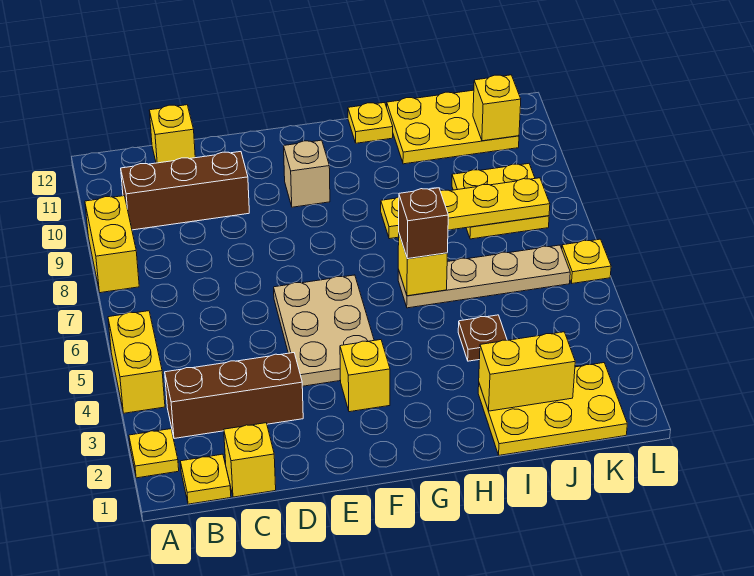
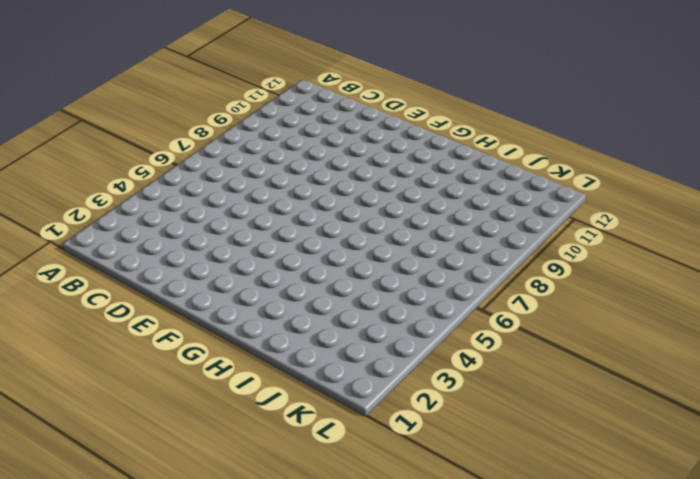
none -> yellow plate A2 level 1
none -> yellow brick A4:A5 level 1
none -> yellow brick A8:A9 level 1

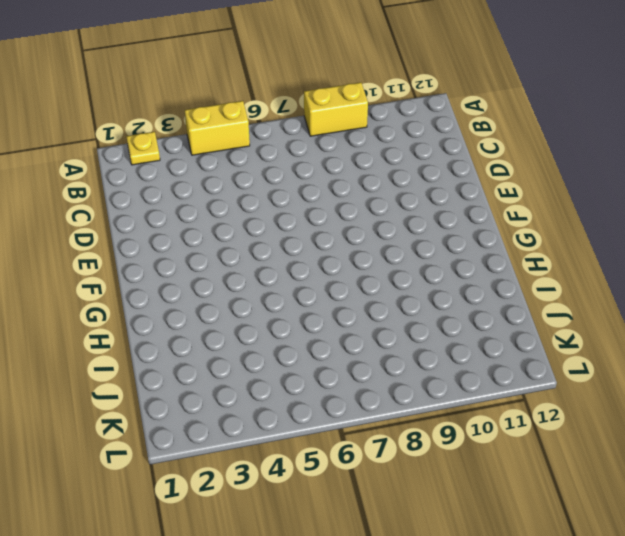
none -> yellow plate B1 level 1
none -> brown brick B3:D3 level 1
none -> brown brick B10:D10 level 1

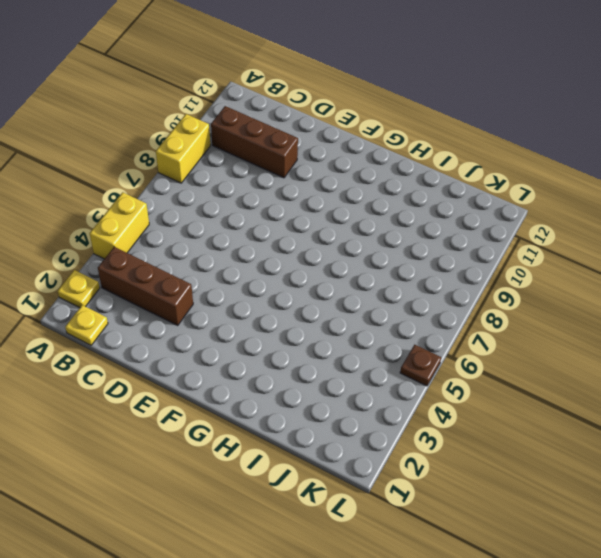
brown plate L5 level 1 -> brown plate I4 level 1
none -> yellow brick C1 level 1
none -> yellow brick C12 level 1
none -> tan plate E4:F6 level 1

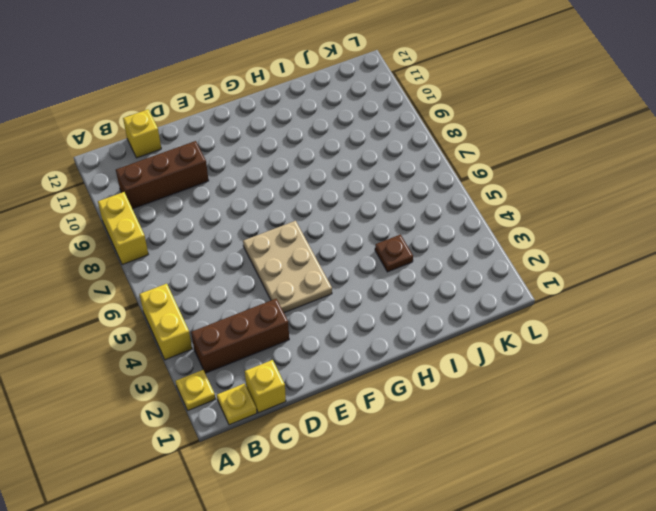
none -> yellow brick F3 level 1
none -> tan brick F10 level 1
none -> tan plate H6:K6 level 1

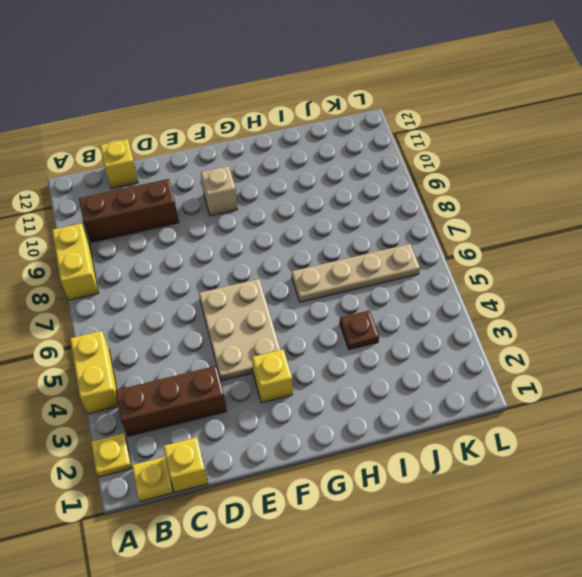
none -> yellow plate H12 level 1
none -> yellow plate I1:K2 level 1
none -> yellow plate I11:K12 level 1

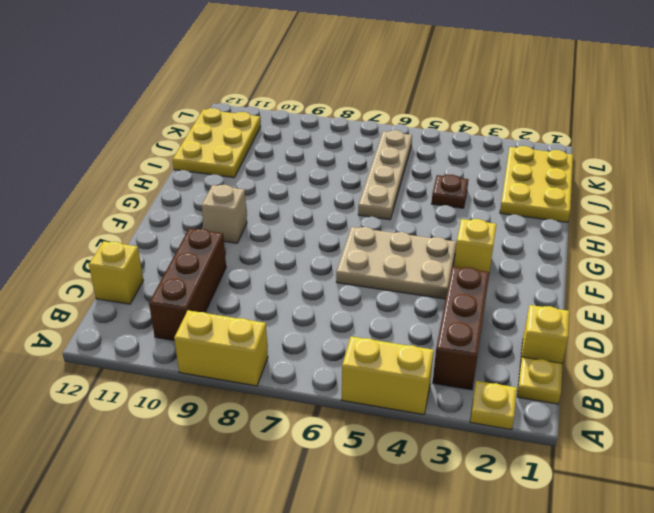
none -> yellow plate H12 level 1
none -> yellow plate J8:K9 level 1
none -> yellow plate L6 level 1

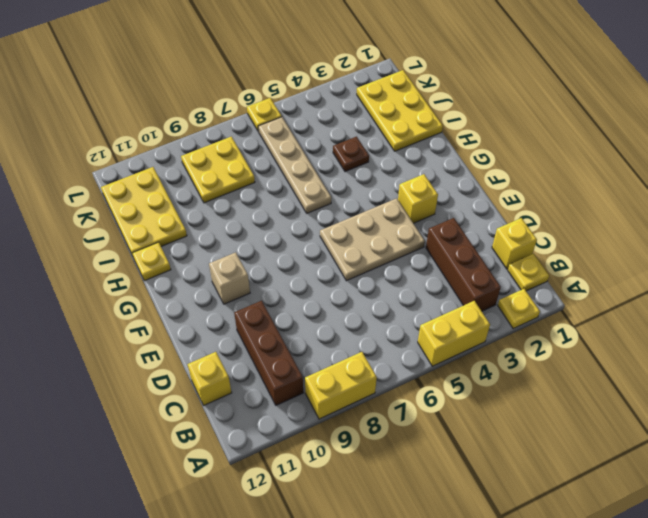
none -> yellow brick H6 level 2
none -> yellow plate H8:K8 level 2
none -> yellow brick I2:J2 level 2

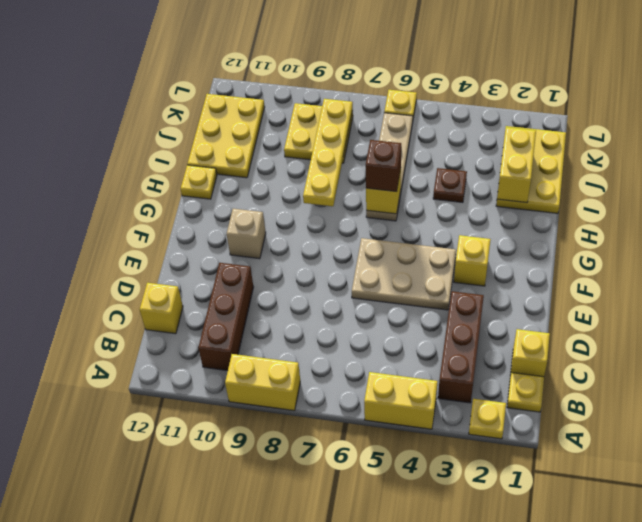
none -> yellow brick K11 level 2

